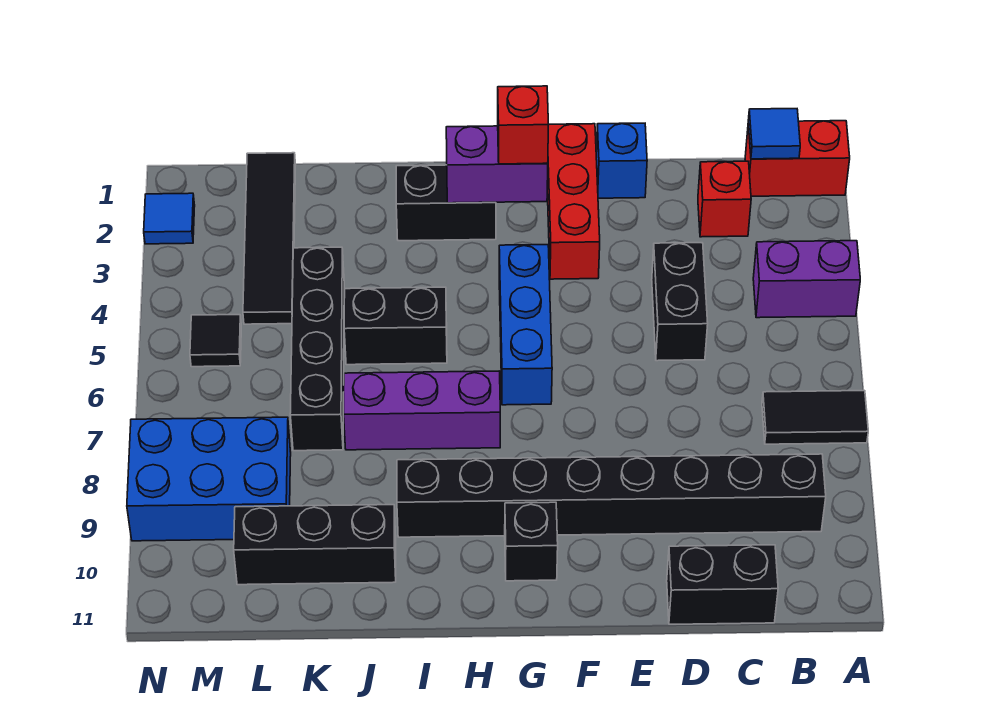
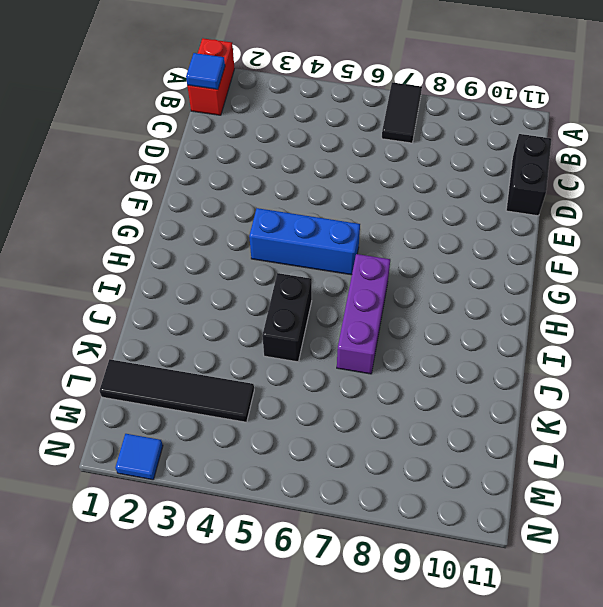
none -> purple brick A4:B4 level 1
none -> black brick B9:I9 level 1
none -> red brick C2 level 1

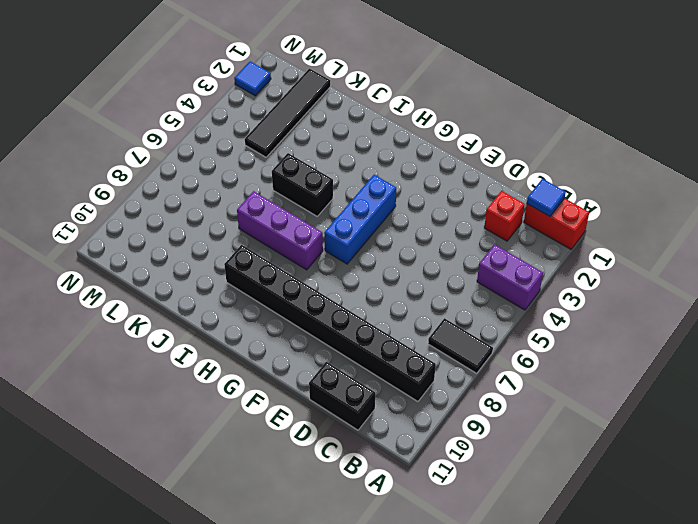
none -> black brick D4:D5 level 1
none -> blue brick E1 level 1
none -> red brick F1:F3 level 1

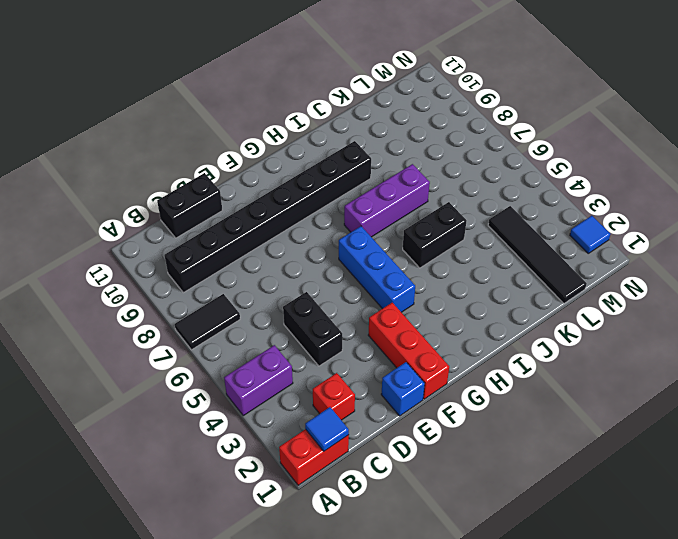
none -> black brick G10 level 1
none -> black brick H2:I2 level 1
none -> black brick J10:L10 level 1

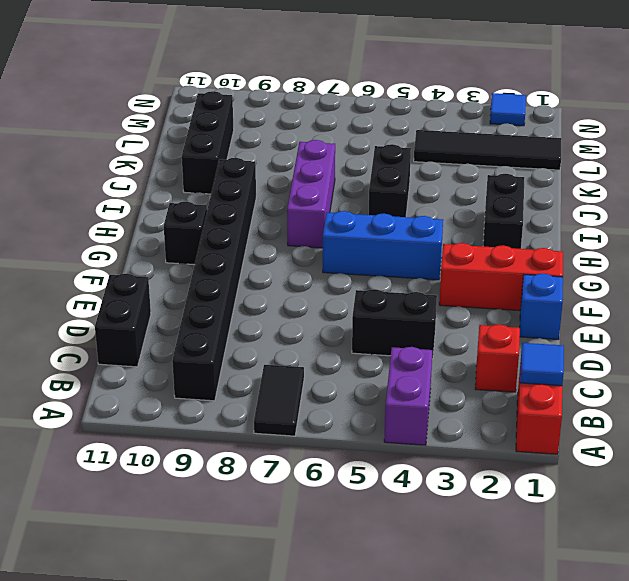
none -> black brick K4:K7 level 1
none -> blue brick L8:N9 level 1
none -> black tile M5 level 1

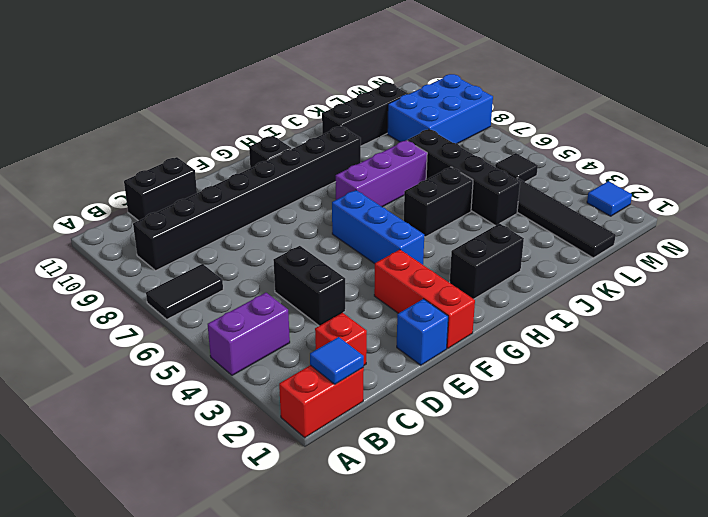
none -> purple brick G2:H2 level 2
none -> red brick G2 level 3

